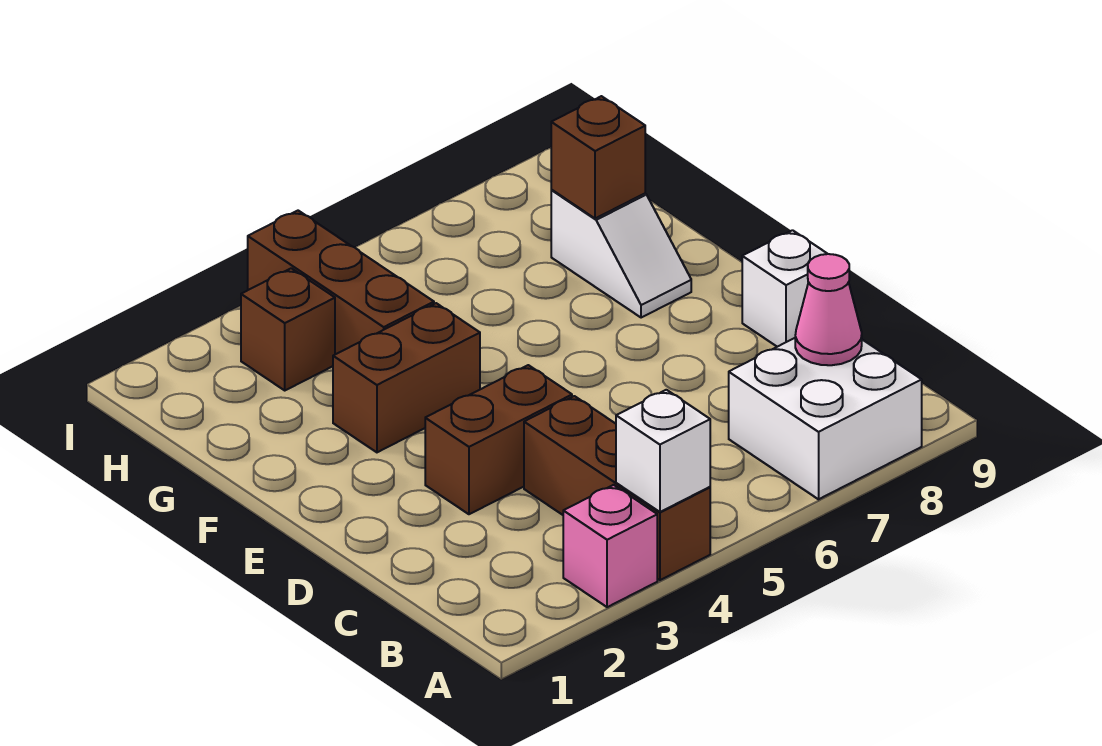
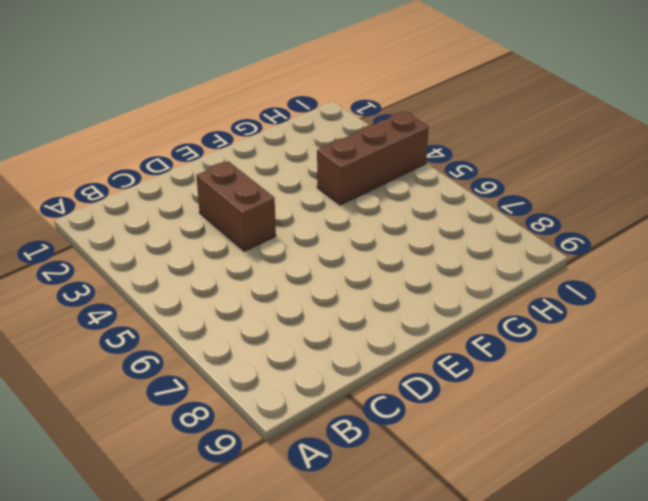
none -> pink brick A3 level 1
none -> brown brick A4:C4 level 1
none -> white brick A7:B8 level 1

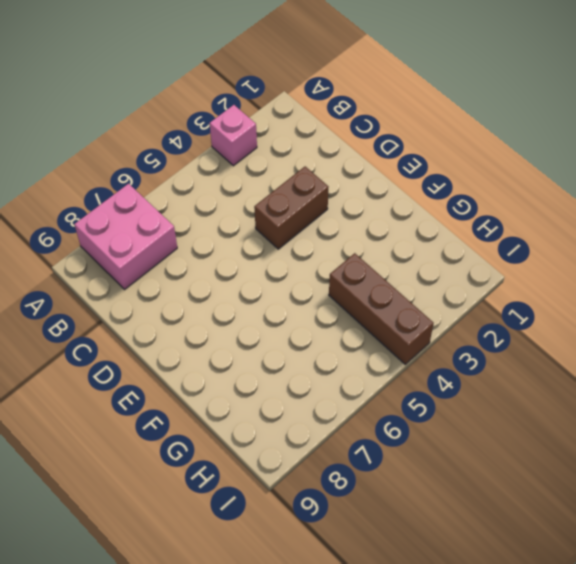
pink brick A7:B8 level 1 -> white brick A7:B8 level 1
none -> brown brick A4:C4 level 1
none -> white brick D9 level 1
none -> brown brick F3:F4 level 1

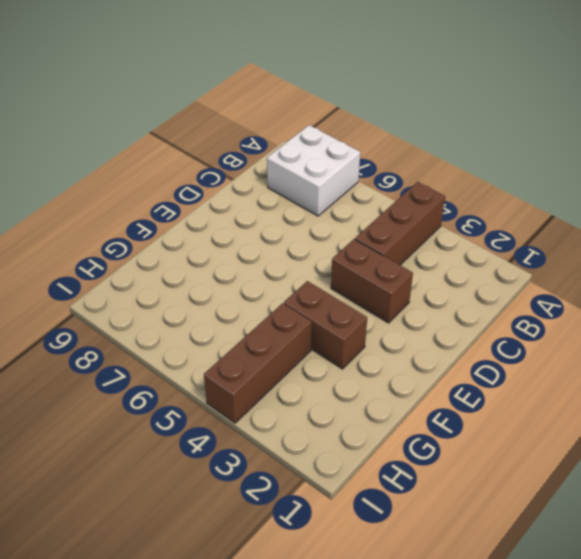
none -> pink brick A3 level 1
none -> white brick D9 level 1
none -> white slope F8:G8 level 1 top G

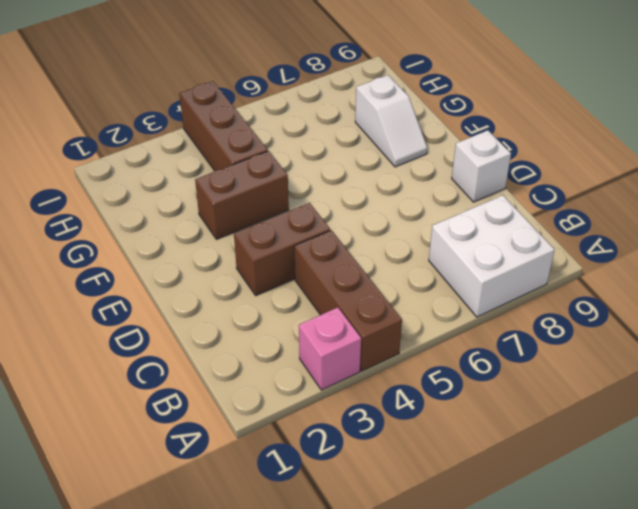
none -> brown brick H3 level 1
none -> white brick A4 level 2
none -> pink cone B8 level 2

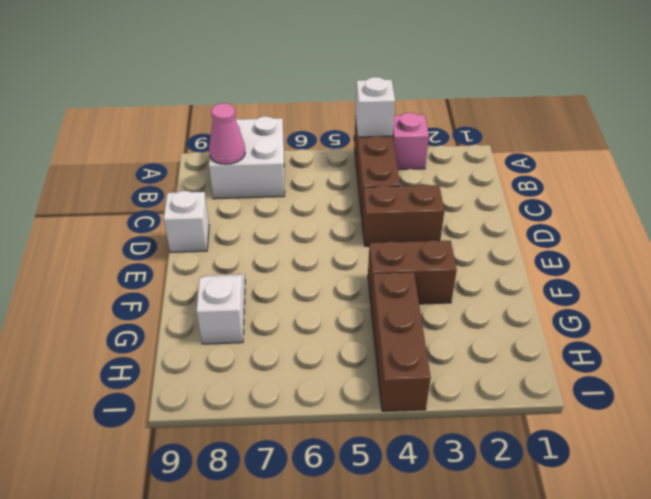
none -> brown brick H3 level 1
none -> brown brick G8 level 2

